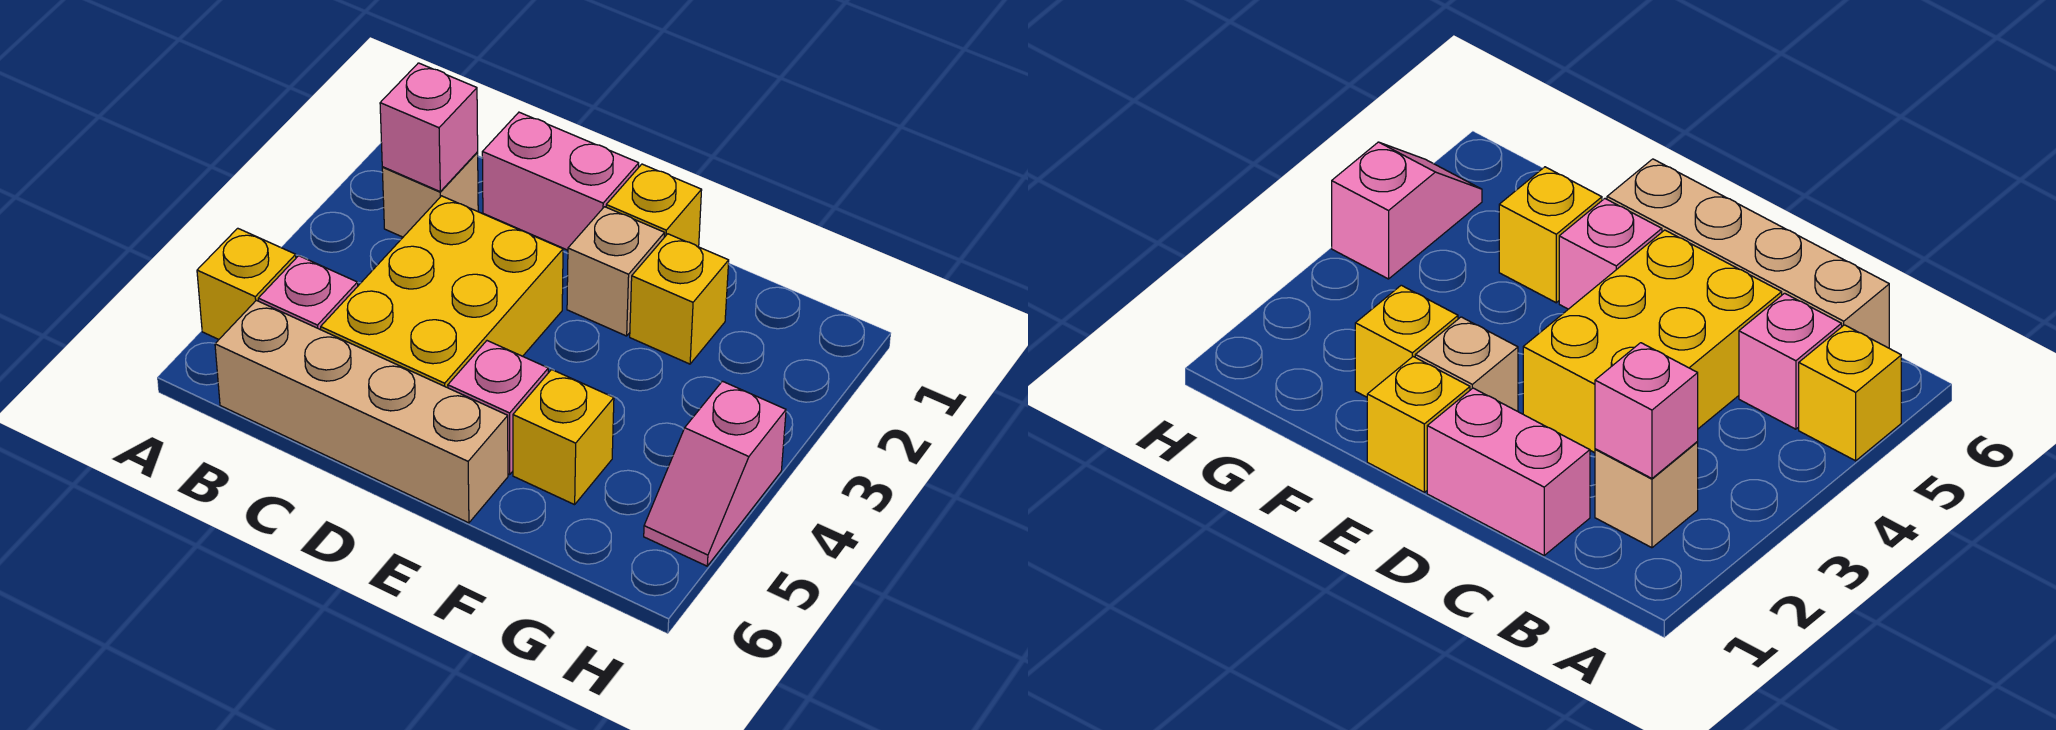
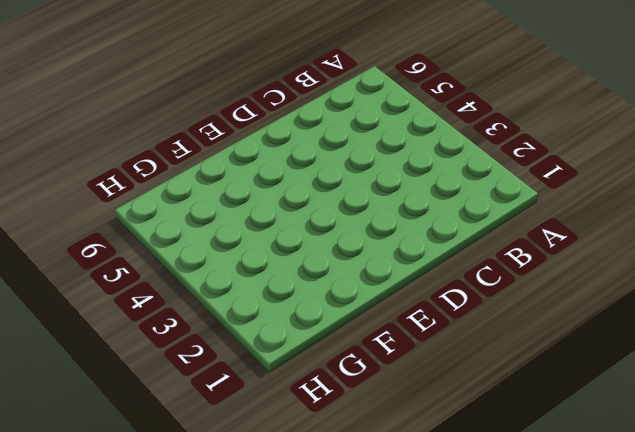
none -> yellow brick A5 level 1
none -> tan brick B2 level 1
none -> pink brick B5 level 1

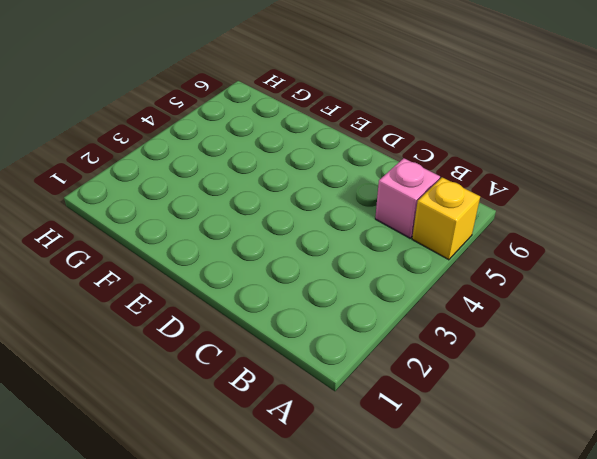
none -> tan brick B2 level 1
none -> tan brick B6:E6 level 1
none -> pink brick C1:D1 level 1

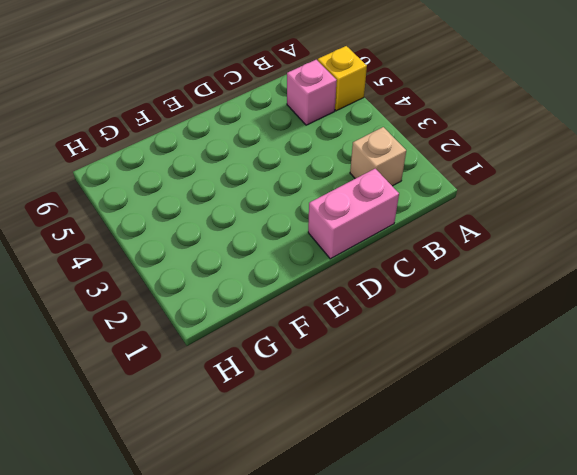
none -> tan brick B6:E6 level 1
none -> yellow brick C3:D5 level 1
none -> yellow brick E1 level 1

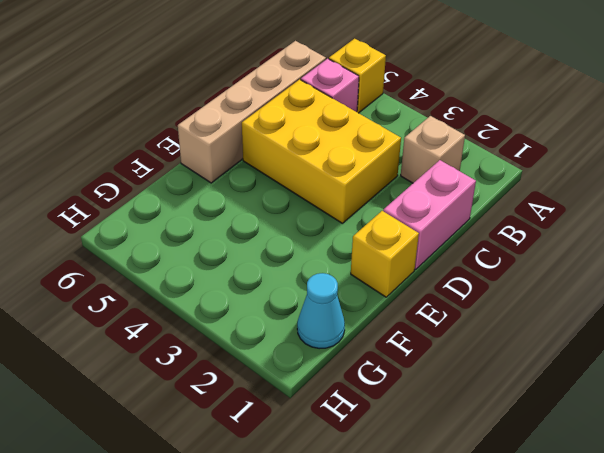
cyan cone G1 level 1 -> none
none -> tan brick E2 level 1
none -> pink brick E5 level 1
none -> yellow brick F2 level 1

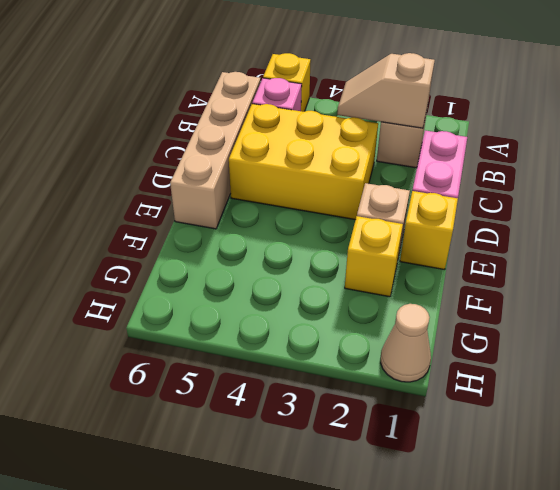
tan slope B2:B3 level 2 top 2 -> pink brick B2 level 2
tan cone H1 level 1 -> none
none -> pink brick E5 level 1
none -> yellow brick F5 level 1
none -> pink slope H4:H5 level 1 top 4

